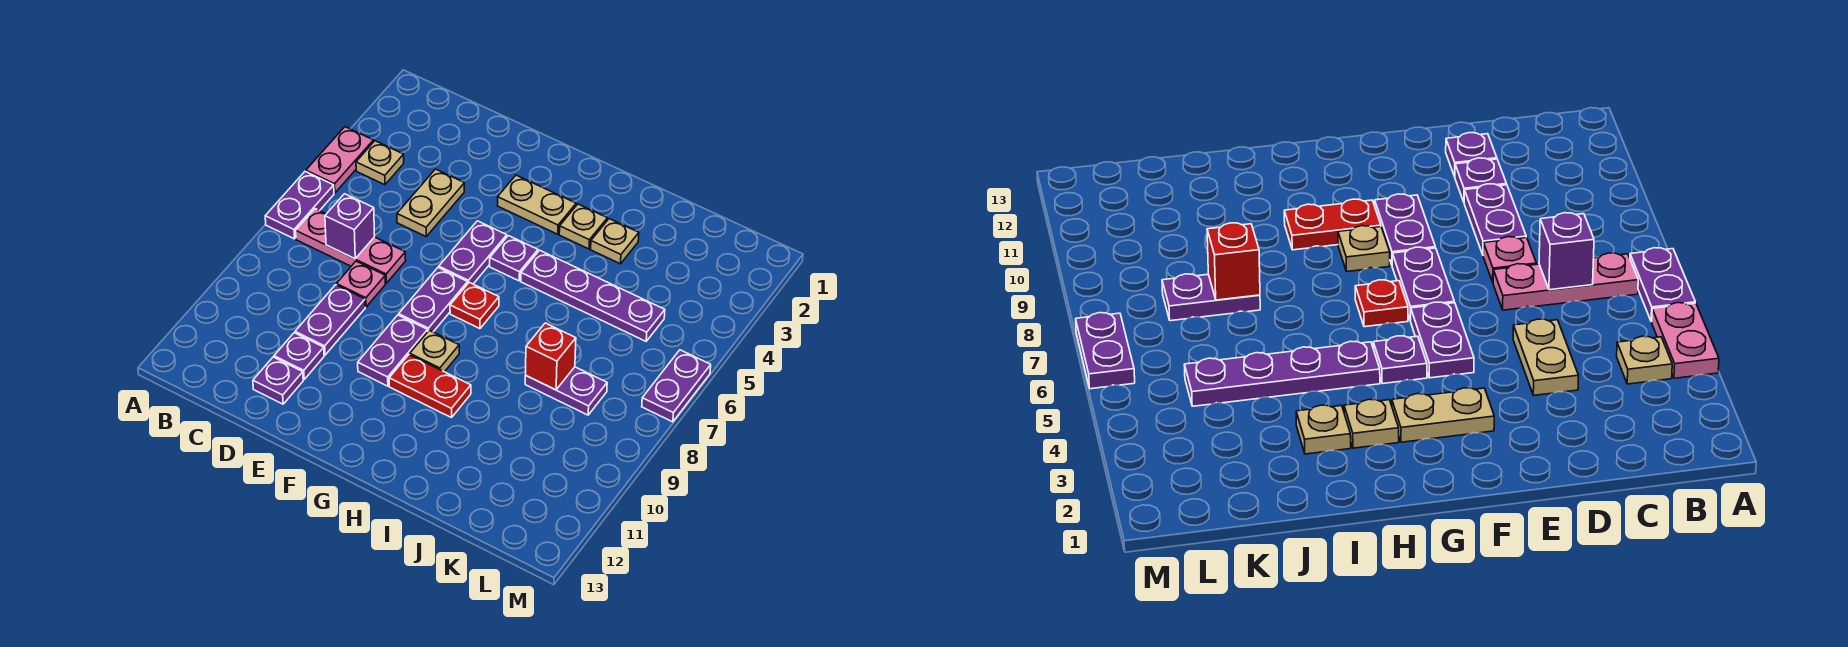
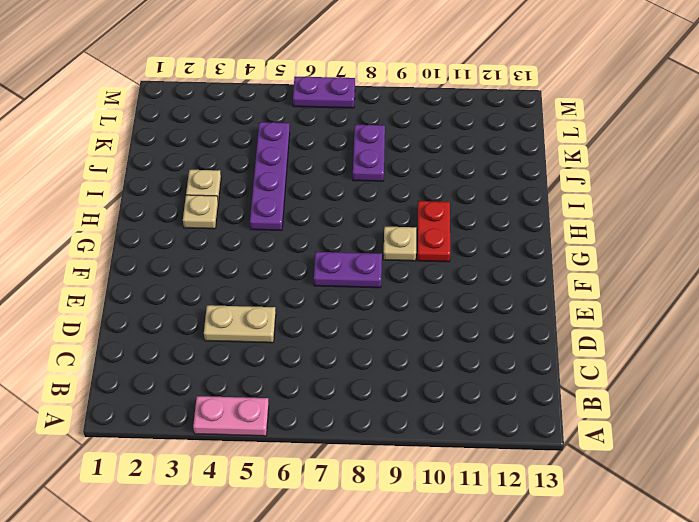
none -> purple plate A6:A7 level 1
none -> tan plate B4 level 1
none -> pink plate B7:D7 level 1

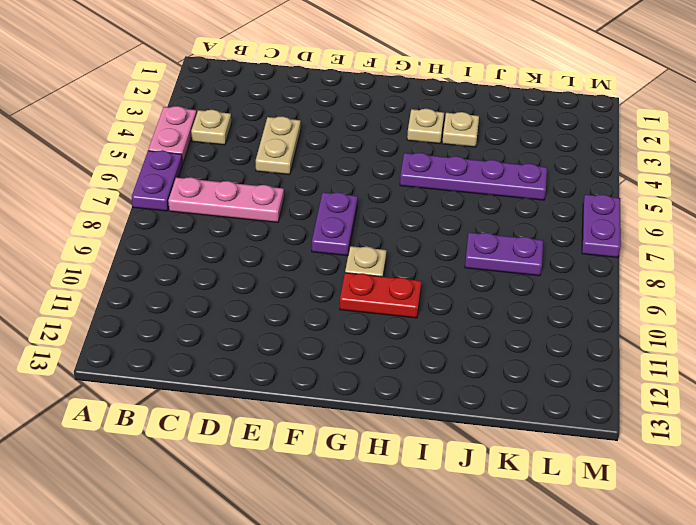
none -> pink plate D8 level 1
none -> purple plate D9:D10 level 1
none -> purple plate D11 level 1

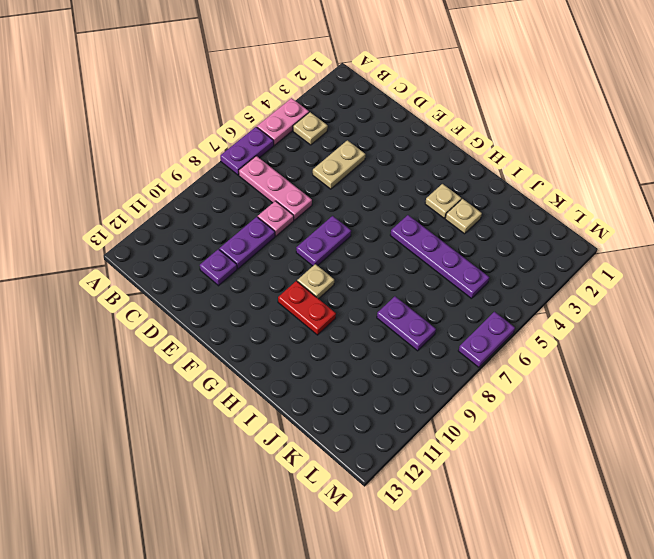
none -> purple plate D12 level 1
none -> tan plate F3:G3 level 1
none -> purple plate F5:F6 level 1

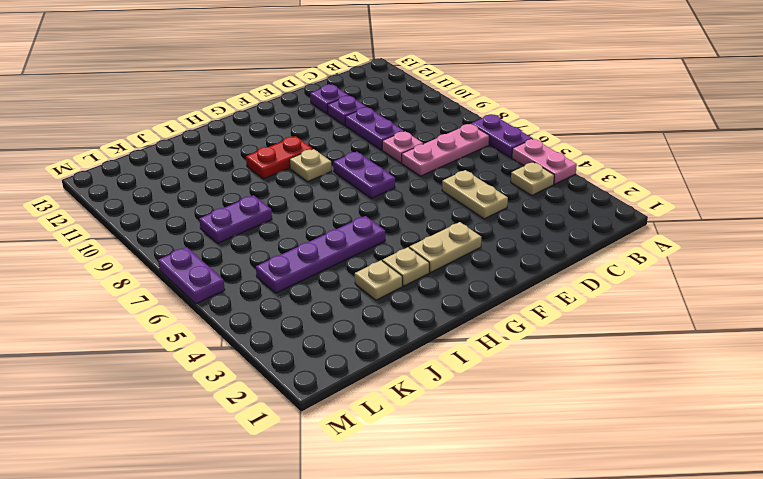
none -> purple plate F5:F6 level 1
none -> purple plate F9:F10 level 1
none -> purple plate G5 level 1

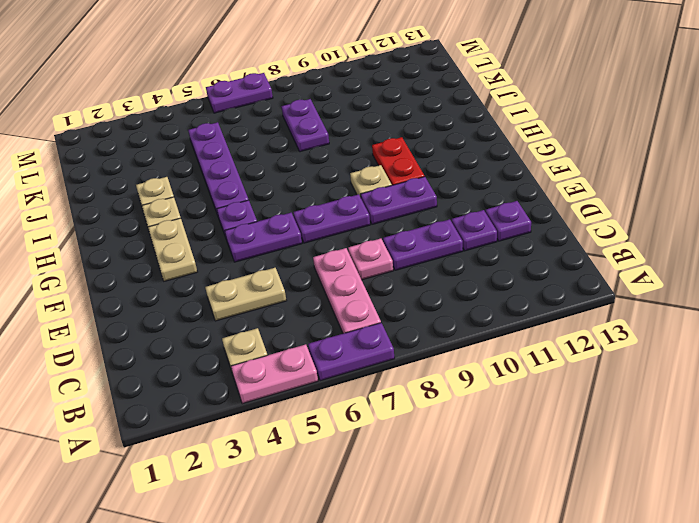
none -> red plate G7 level 1
none -> purple brick C7 level 2
none -> red brick J8 level 2

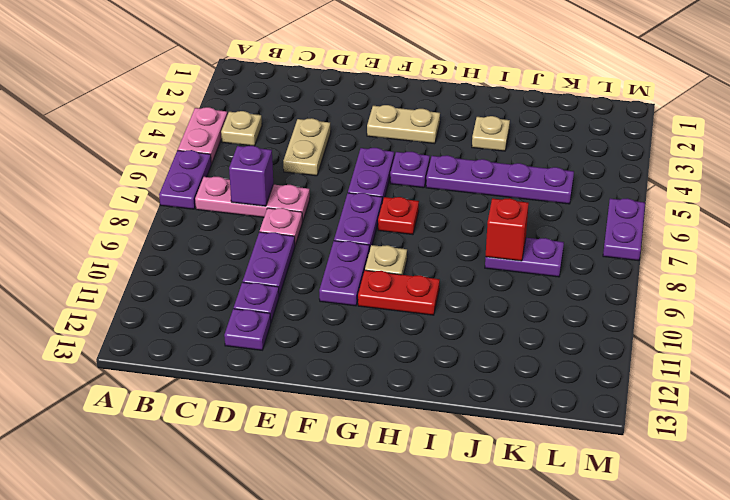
none -> tan plate H3 level 1

